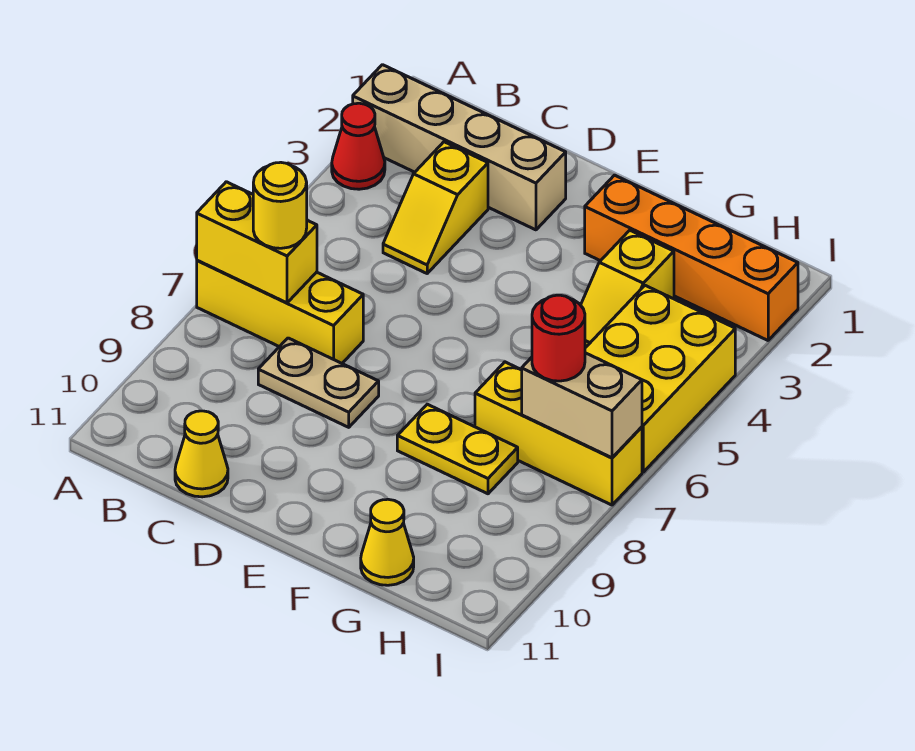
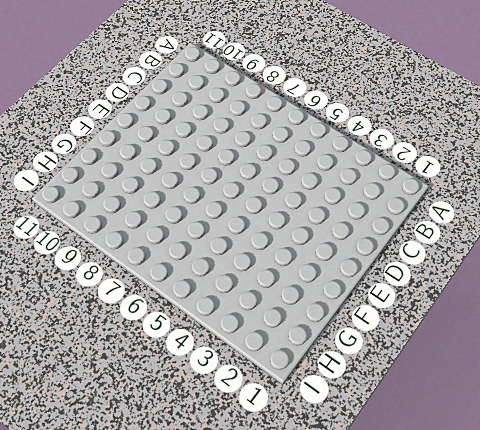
none -> tan brick A2:D2 level 1
none -> red cone A3 level 1
none -> yellow brick A7:C7 level 1

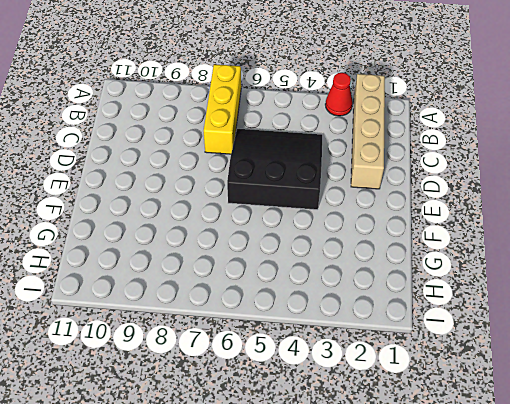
black slope C4:E6 level 1 top E -> yellow slope C3:C4 level 1 top 3
none -> tan plate C8:D8 level 1
none -> yellow cone C11 level 1
none -> orange brick F2:I2 level 1

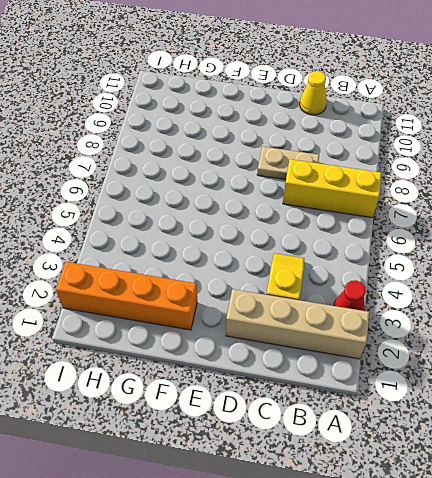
none -> yellow plate F8:G8 level 1
none -> yellow slope G3:G4 level 1 top 3
none -> yellow brick G7:I7 level 1

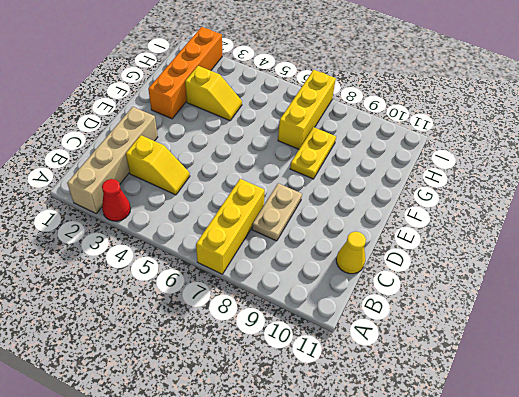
none -> yellow cone G11 level 1
none -> yellow brick H4:I6 level 1
none -> yellow brick A7:B7 level 2

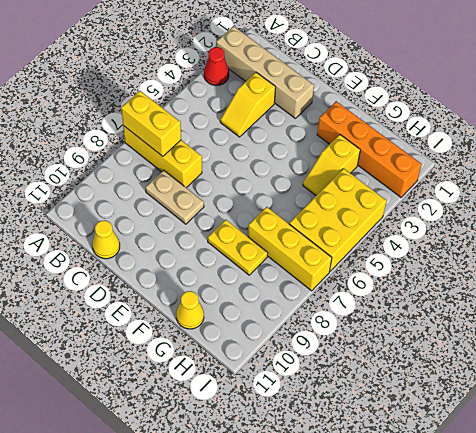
none -> tan brick H7:I7 level 2
none -> yellow round brick B7 level 3
none -> red round brick H7 level 3

